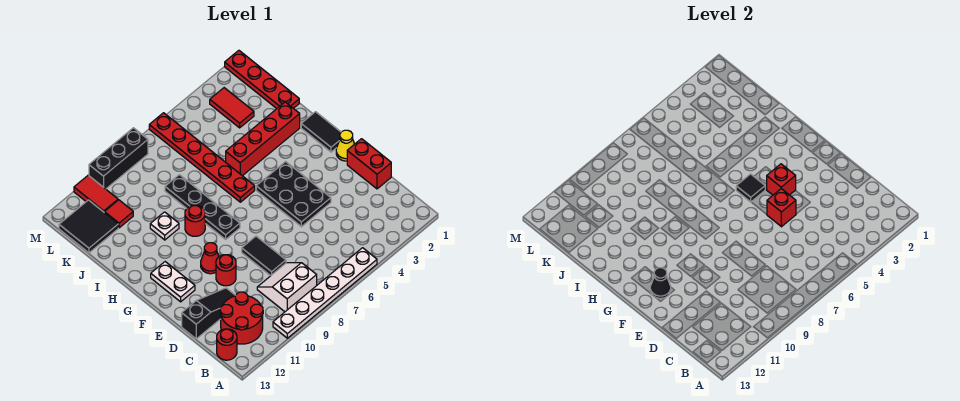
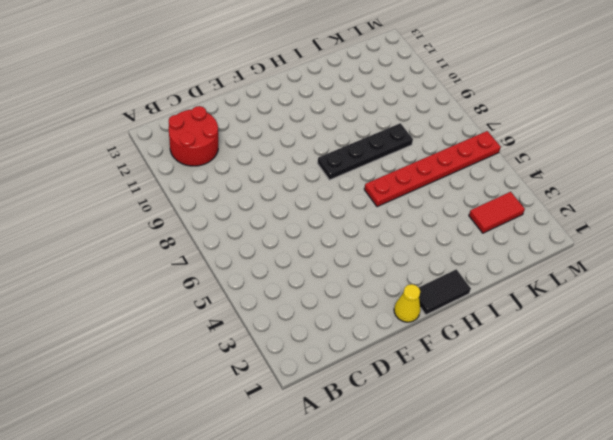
none -> white plate A5:A10 level 1
none -> white slope B8:C9 level 1 top B
none -> red round brick B13 level 1

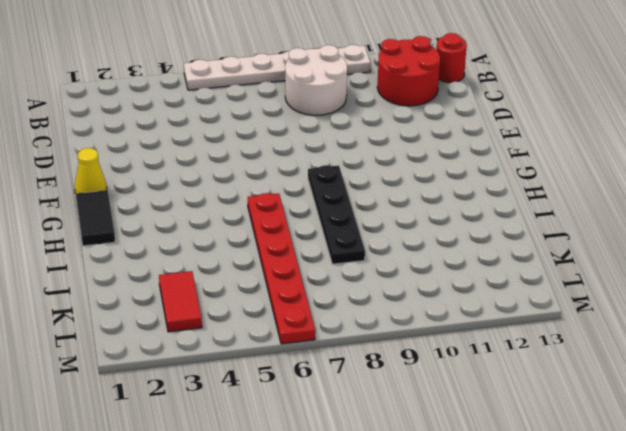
white round brick B8:C9 level 1 -> white slope B8:C9 level 1 top B
none -> red brick D1:E1 level 1
none -> black tile D8:E8 level 1
none -> black slope D11:D13 level 1 top 13

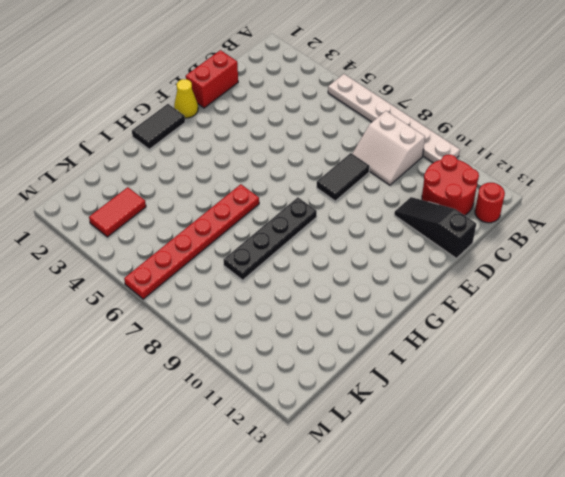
none -> black plate E4:G5 level 1
none -> red round brick E10 level 1
none -> red cone F10 level 1

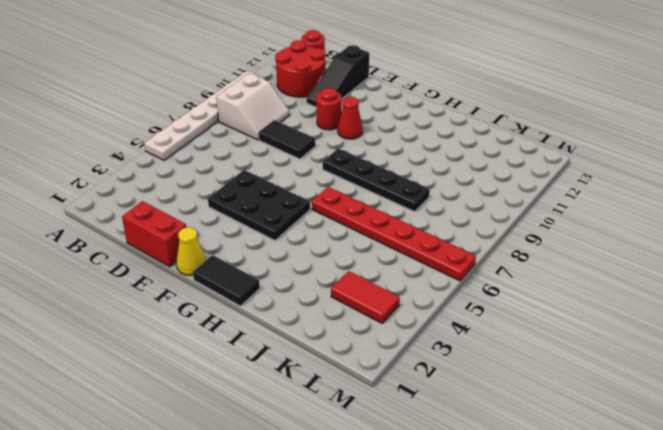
none -> white plate F12:G12 level 1
none -> red round brick H9 level 1
none -> red brick I2:I5 level 1

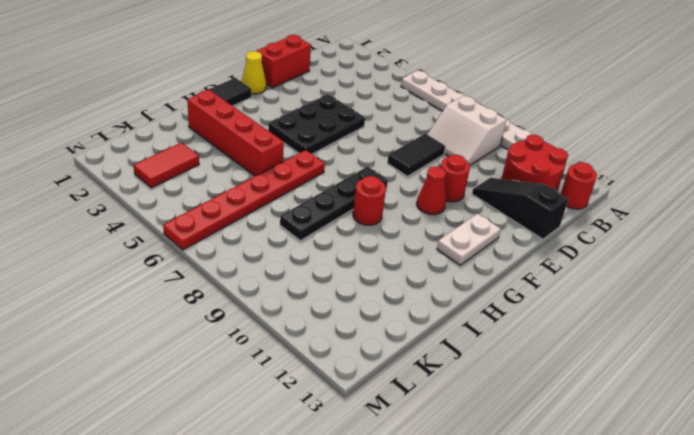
none -> white plate I10 level 1
none -> red plate J1:M1 level 1
none -> red tile K11 level 1

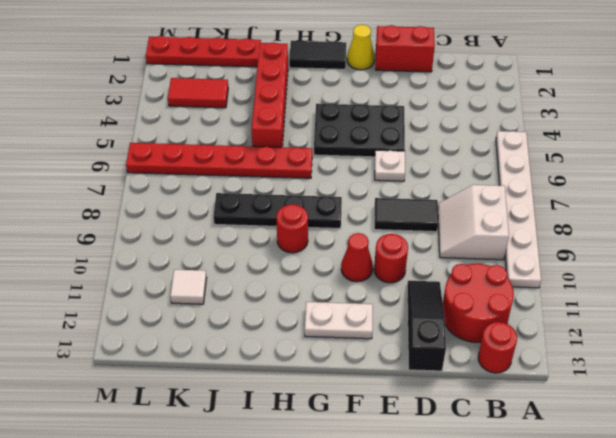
white plate E6 level 1 -> white plate I10 level 1
white tile K11 level 1 -> red tile K11 level 1
none -> black tile K12:L13 level 1
none -> red tile L11:M11 level 1
none -> black brick M8:M10 level 1

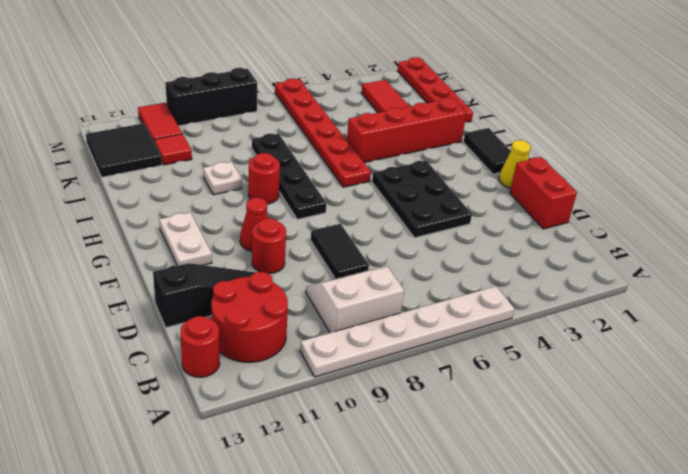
none -> red brick E5 level 2
none -> red brick F4 level 2
none -> black cone F12 level 2

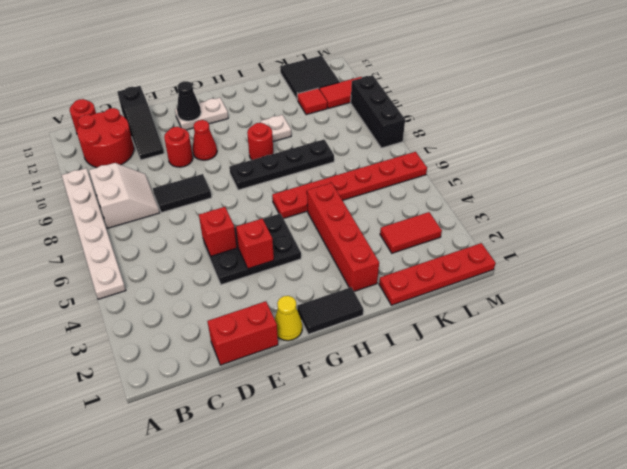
none -> black tile G5 level 2

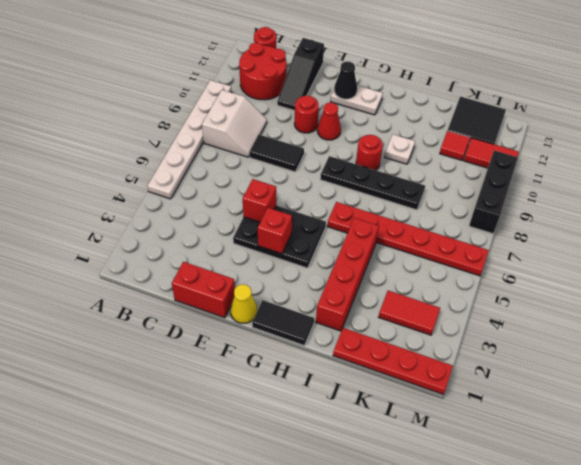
none -> black tile G5 level 2

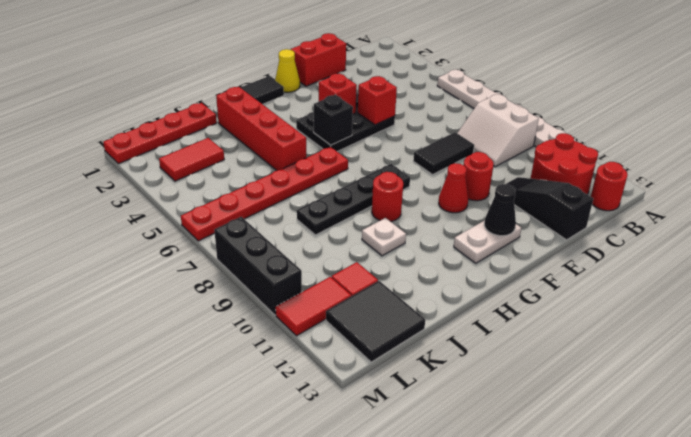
black brick G5 level 2 -> black tile G5 level 2

